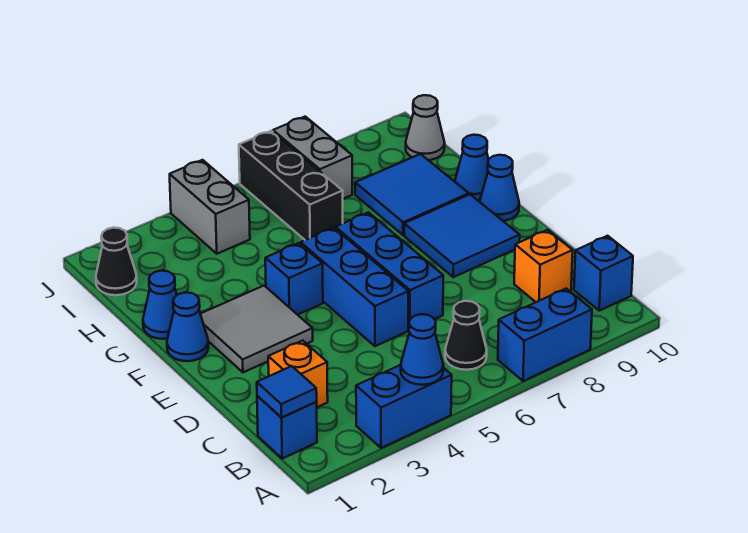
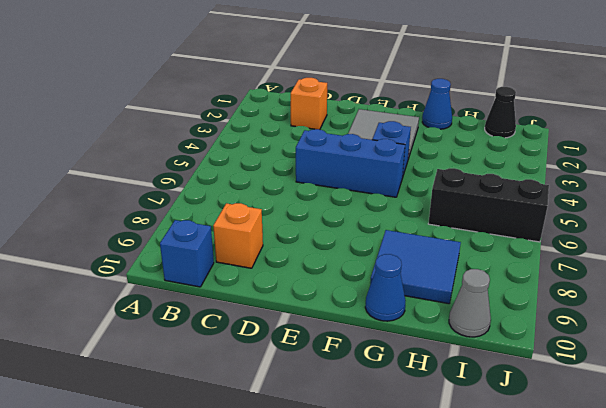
none -> blue brick A3:A4 level 1
none -> blue brick A7:A8 level 1
none -> blue brick B1 level 1

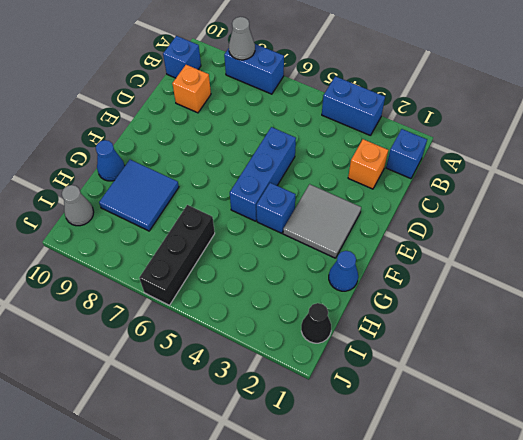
grey cone A8 level 2 -> none
none -> black cone B6 level 1
none -> blue brick D6:F6 level 1
none -> blue tile E8:F9 level 1

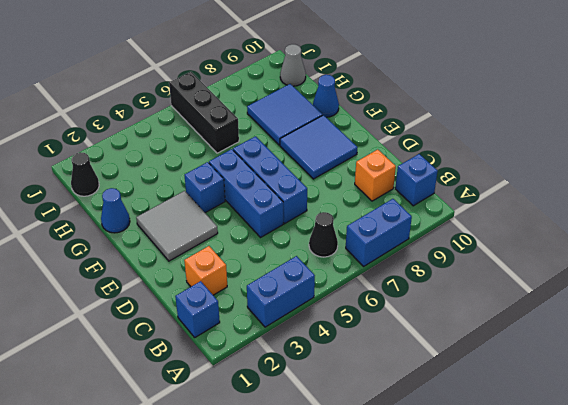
none -> blue cone F1 level 1
none -> blue cone F10 level 1
none -> grey brick I4:J4 level 1

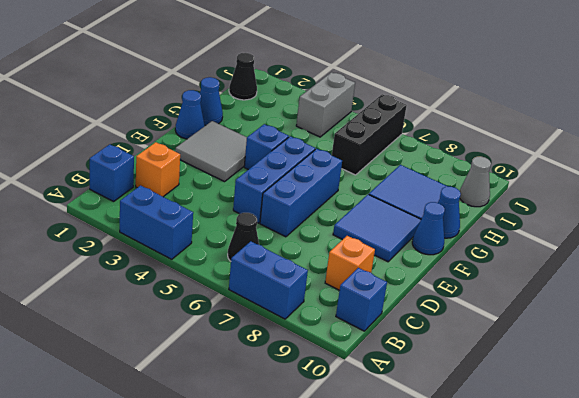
none -> grey brick I7:J7 level 1
none -> blue cone A4 level 2
none -> blue tile B1 level 2

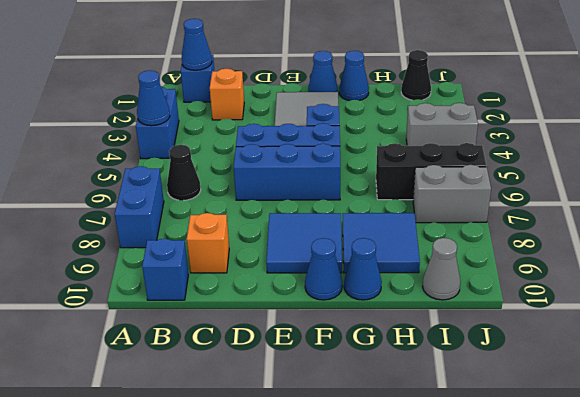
blue cone B1 level 2 -> blue tile B1 level 2

